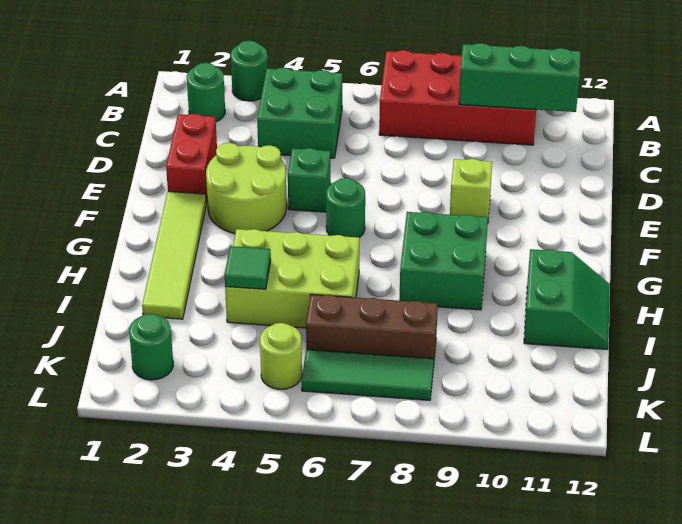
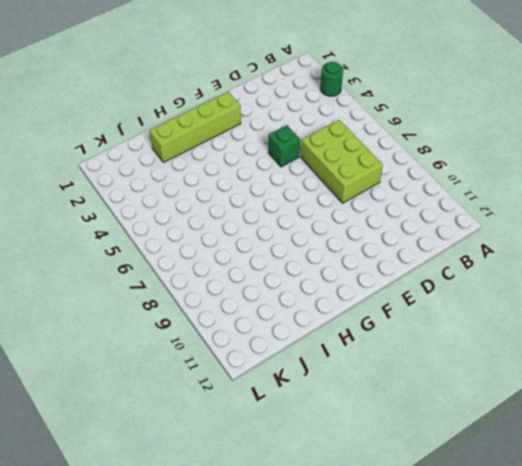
lime brick C6:D8 level 1 -> lime brick H4:I6 level 1
lime brick F2:I2 level 1 -> lime tile F2:I2 level 1
none -> red brick A7:B10 level 1
none -> green round brick B2 level 1
none -> green brick B4:C5 level 1

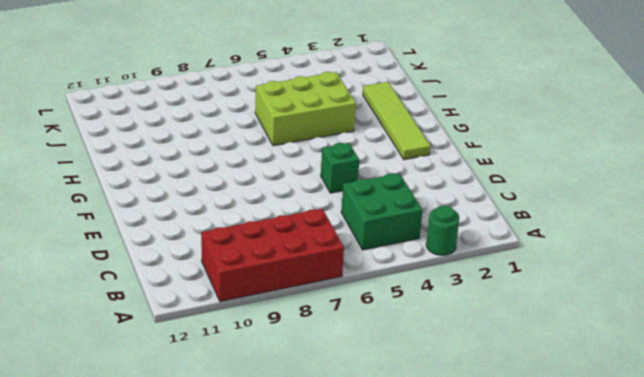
none -> green round brick B2 level 1
none -> red brick D2:E2 level 1
none -> lime round brick E3:F4 level 1

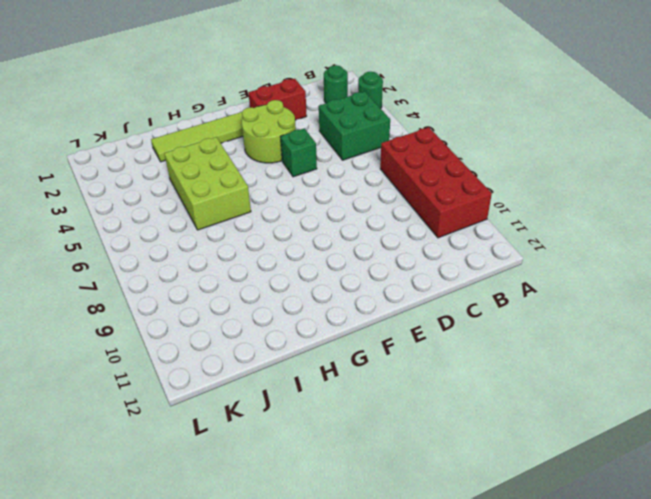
none -> lime brick E9 level 1
none -> green round brick F6 level 1
none -> green brick G8:H9 level 1

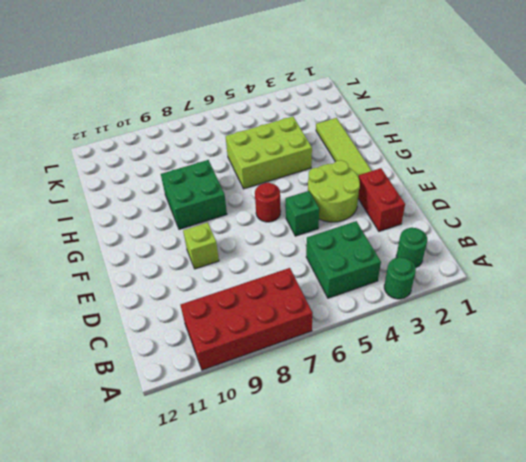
red round brick F6 level 1 -> green round brick F6 level 1
none -> green slope H11:I12 level 1 top 11
none -> brown brick J6:J8 level 1
none -> green round brick K2 level 1

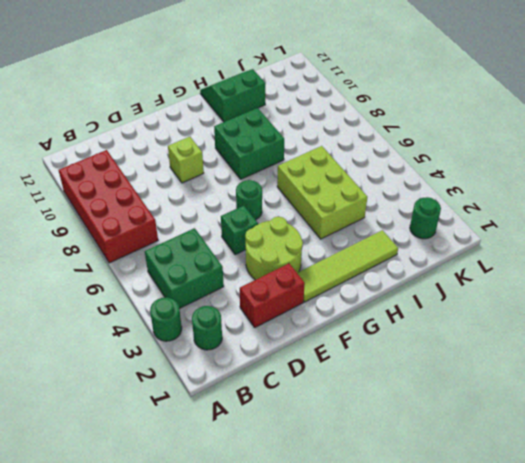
none -> brown brick J6:J8 level 1
none -> lime round brick K5 level 1
none -> green tile K6:K8 level 1

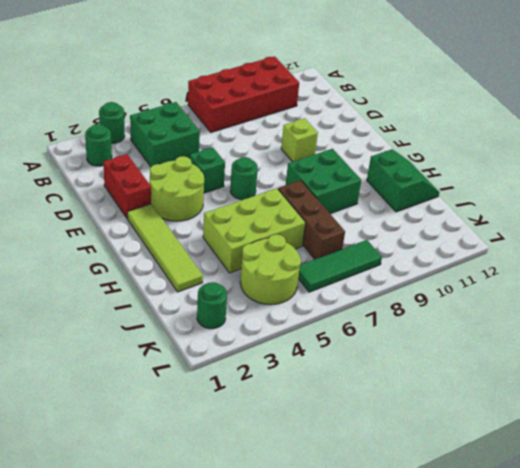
brown brick H7:J7 level 1 -> brown brick J6:J8 level 1
lime round brick J4:K5 level 1 -> lime round brick K5 level 1
none -> green brick B9:B11 level 2
none -> green tile I4 level 2

